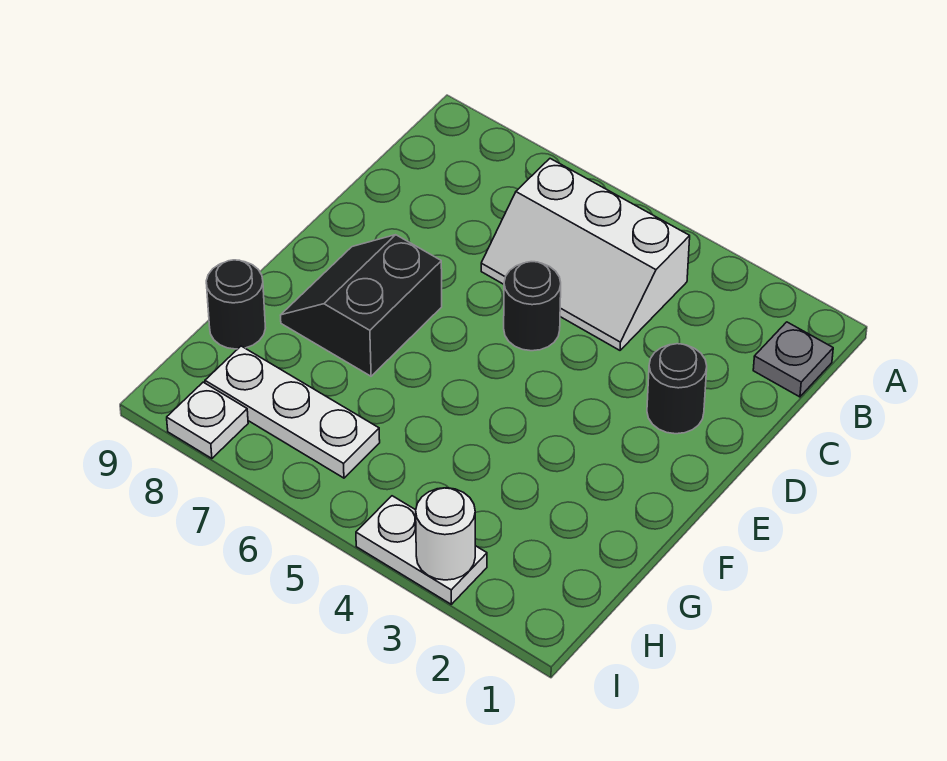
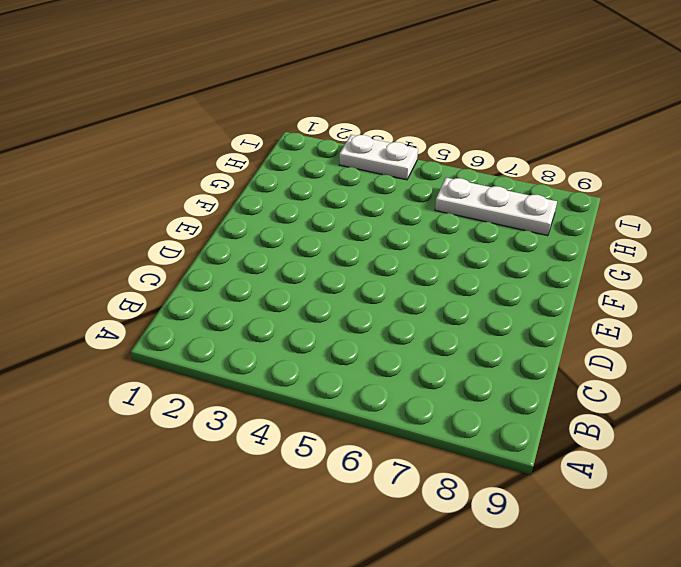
none -> grey plate B1 level 1
none -> white slope B4:C6 level 1 top B

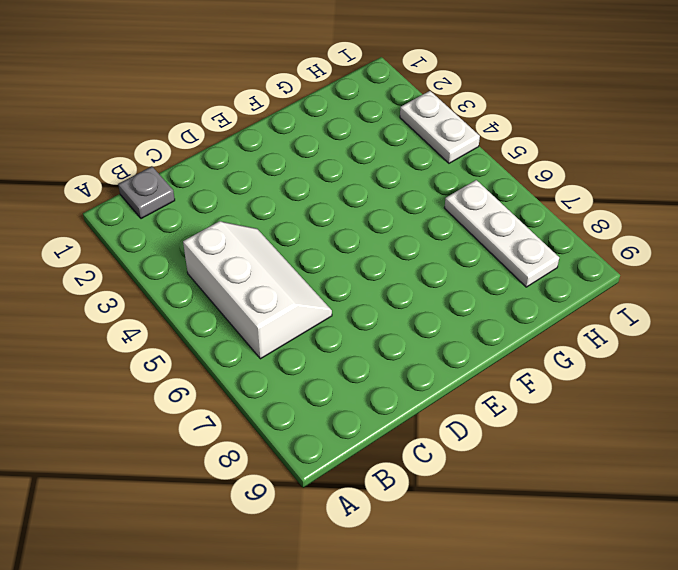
none -> black round brick D2 level 1
none -> black round brick D5 level 1

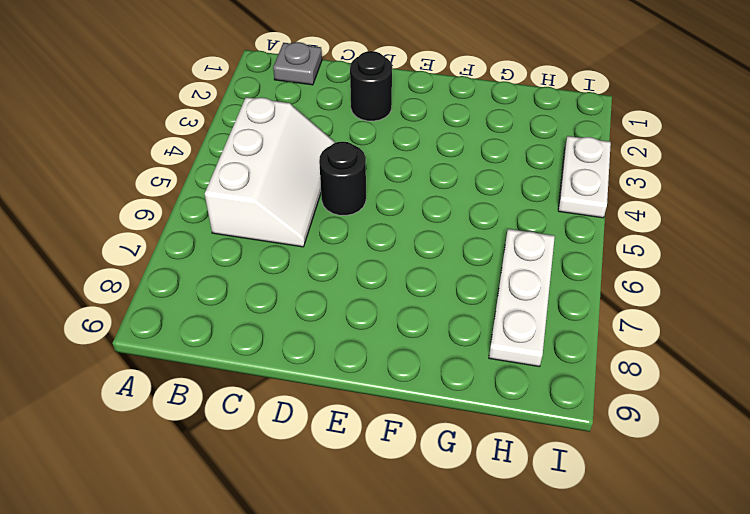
none -> black slope E7:F8 level 1 top 7
none -> black round brick G9 level 1

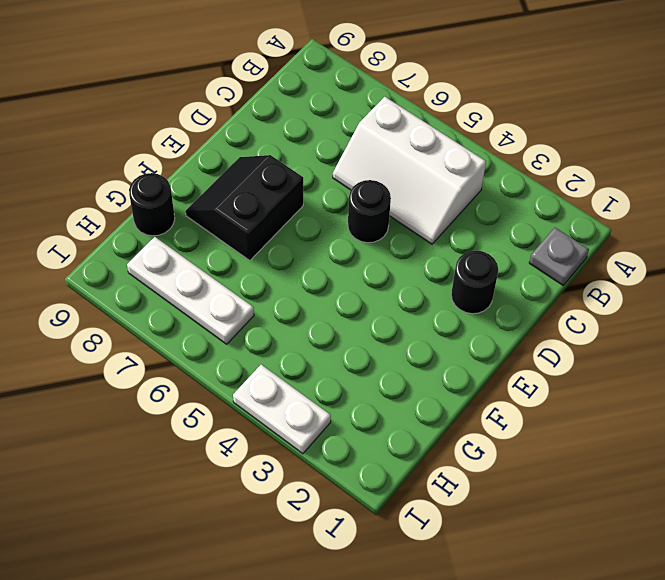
none -> white plate I8 level 1
none -> white round brick I3 level 2

